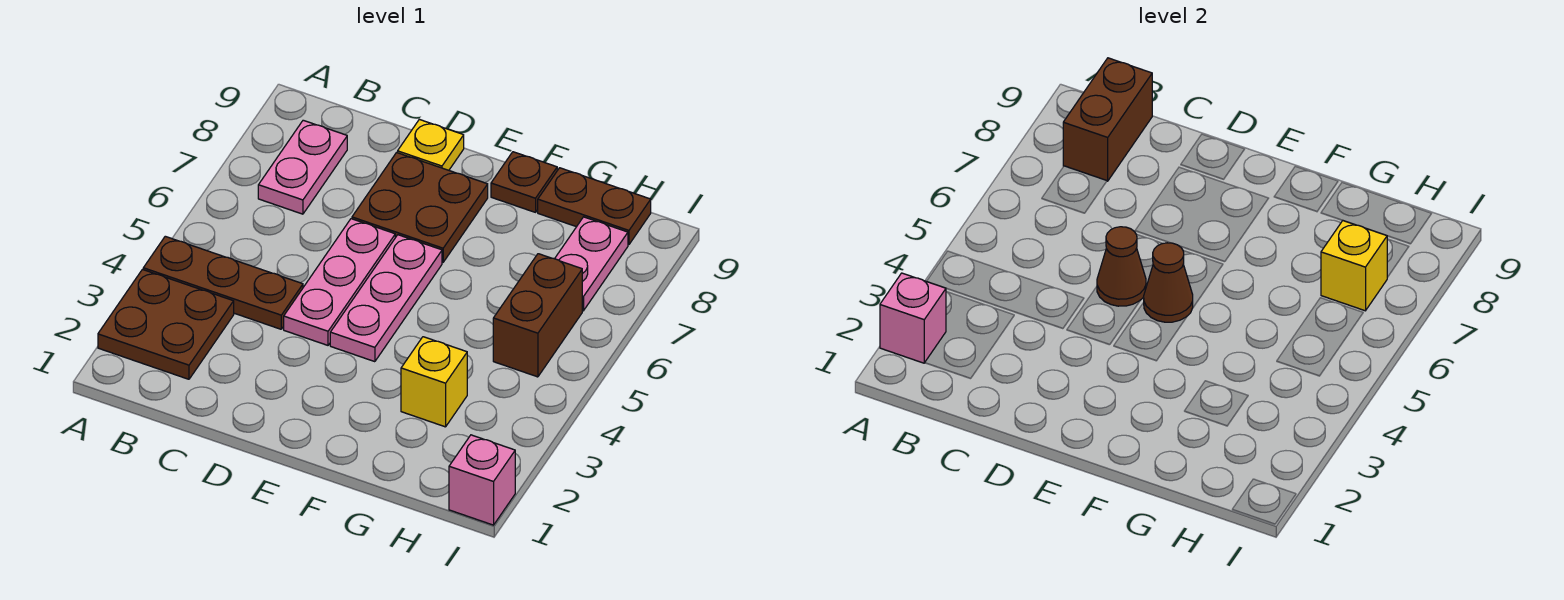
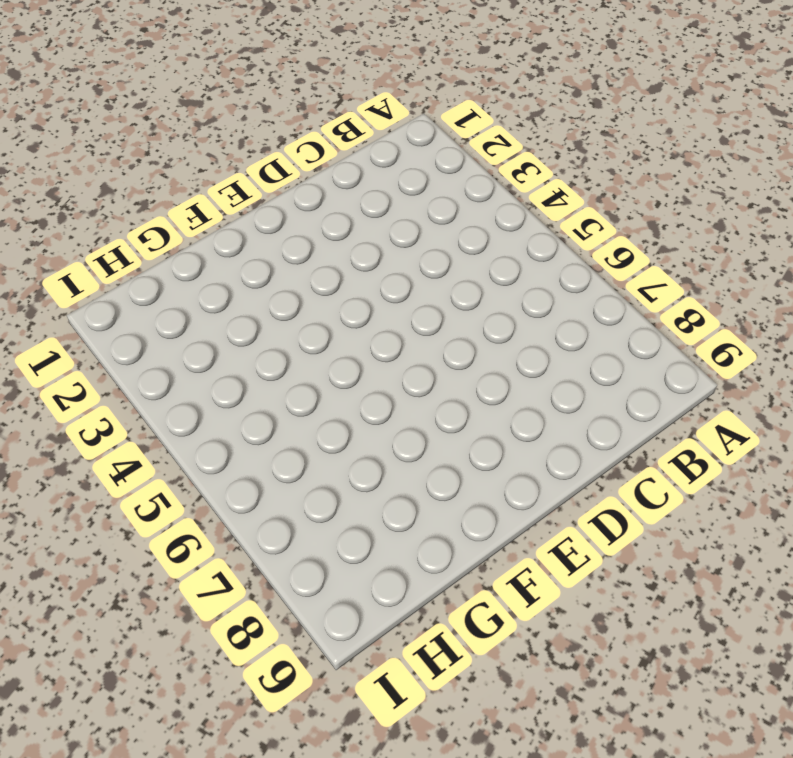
none -> brown plate A2:B3 level 1
none -> brown plate A4:C4 level 1
none -> pink plate B7:B8 level 1

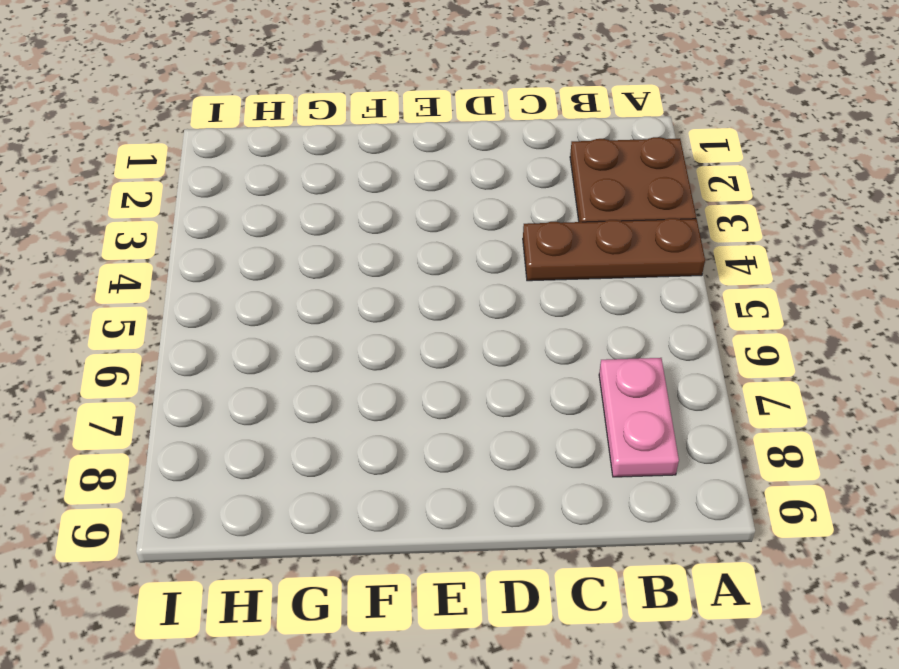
none -> pink plate D4:D6 level 1
none -> brown plate D7:E8 level 1
none -> yellow plate D9 level 1

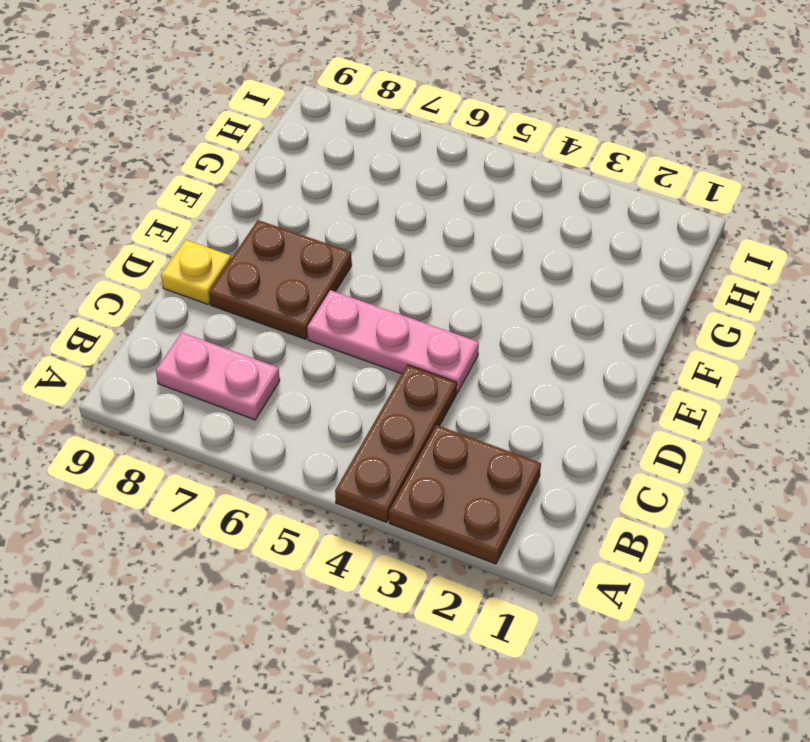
none -> pink plate E4:E6 level 1
none -> brown plate F9 level 1
none -> yellow brick G3 level 1

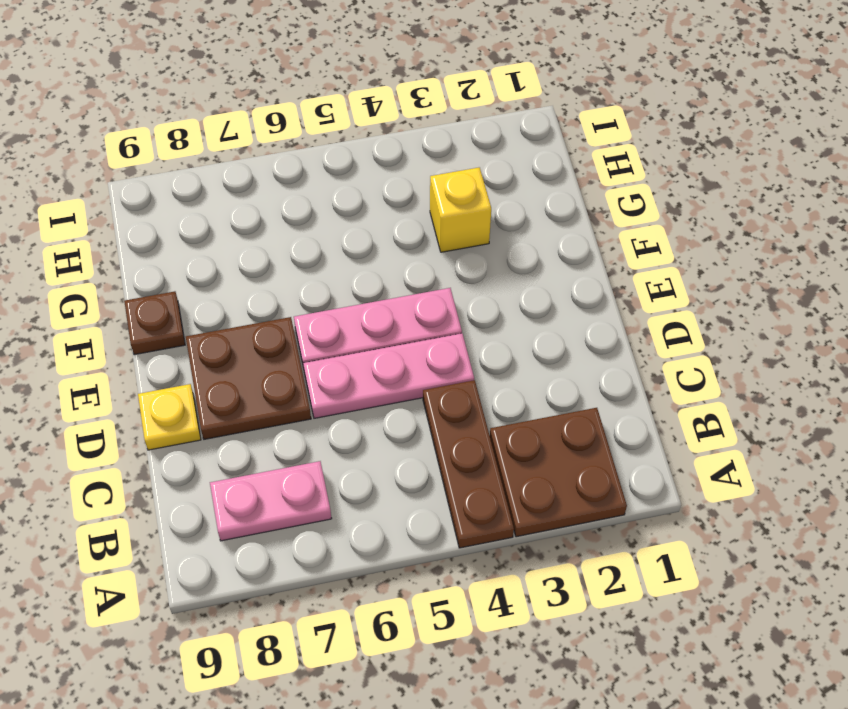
none -> brown plate G9:H9 level 1
none -> brown brick H5:H6 level 1
none -> pink plate H7:H8 level 1

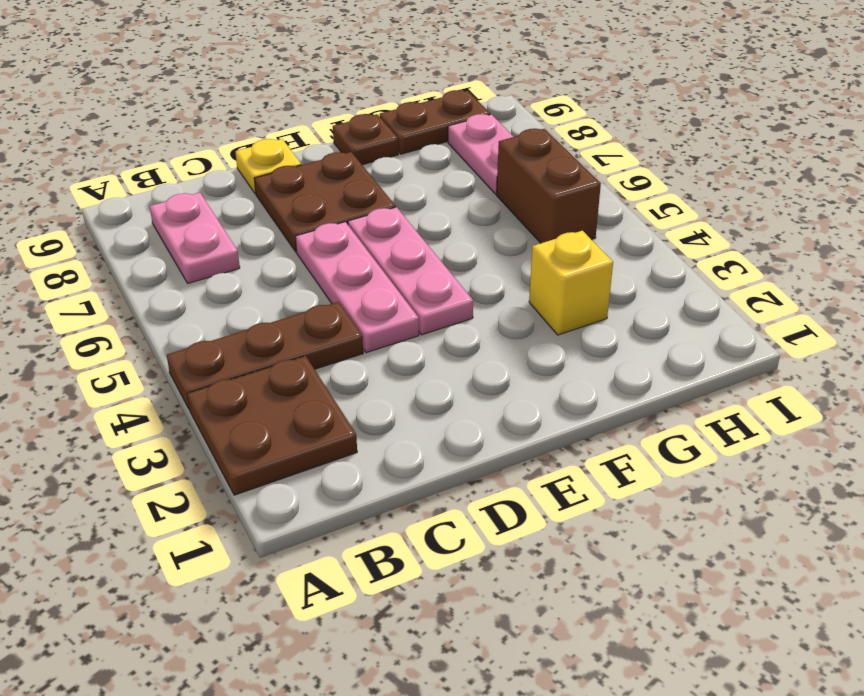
none -> pink brick I1 level 1
none -> pink brick A2 level 2
none -> brown brick B8:B9 level 2

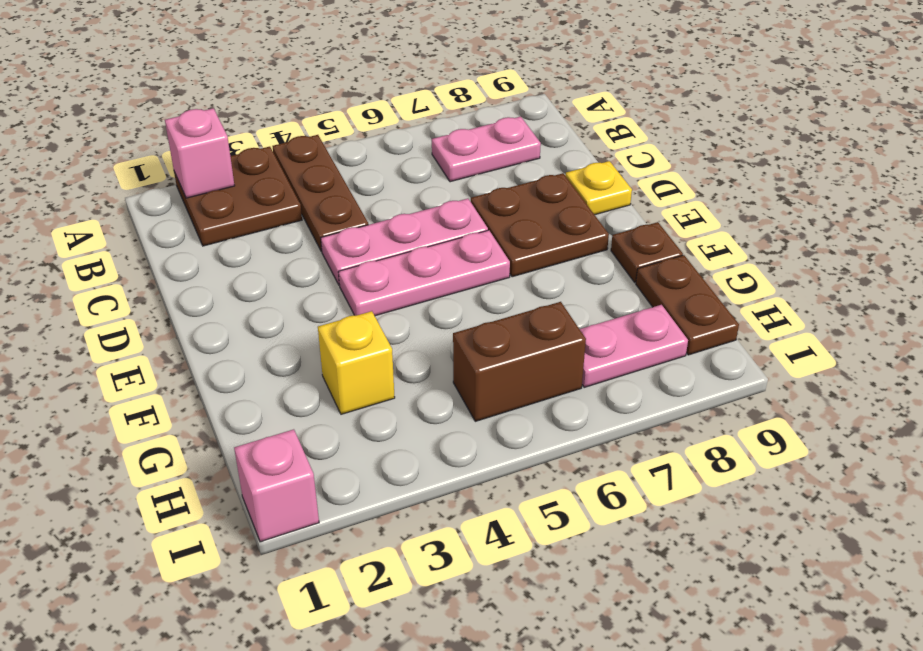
none -> brown brick B8:B9 level 2
none -> brown cone D5 level 2
none -> brown cone E5 level 2

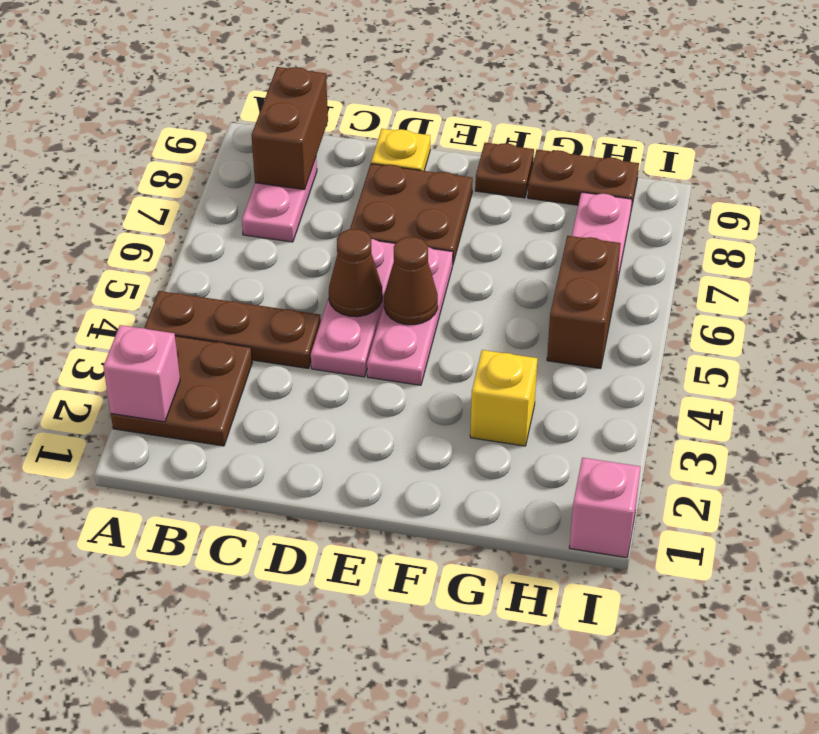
none -> yellow brick H7 level 2

